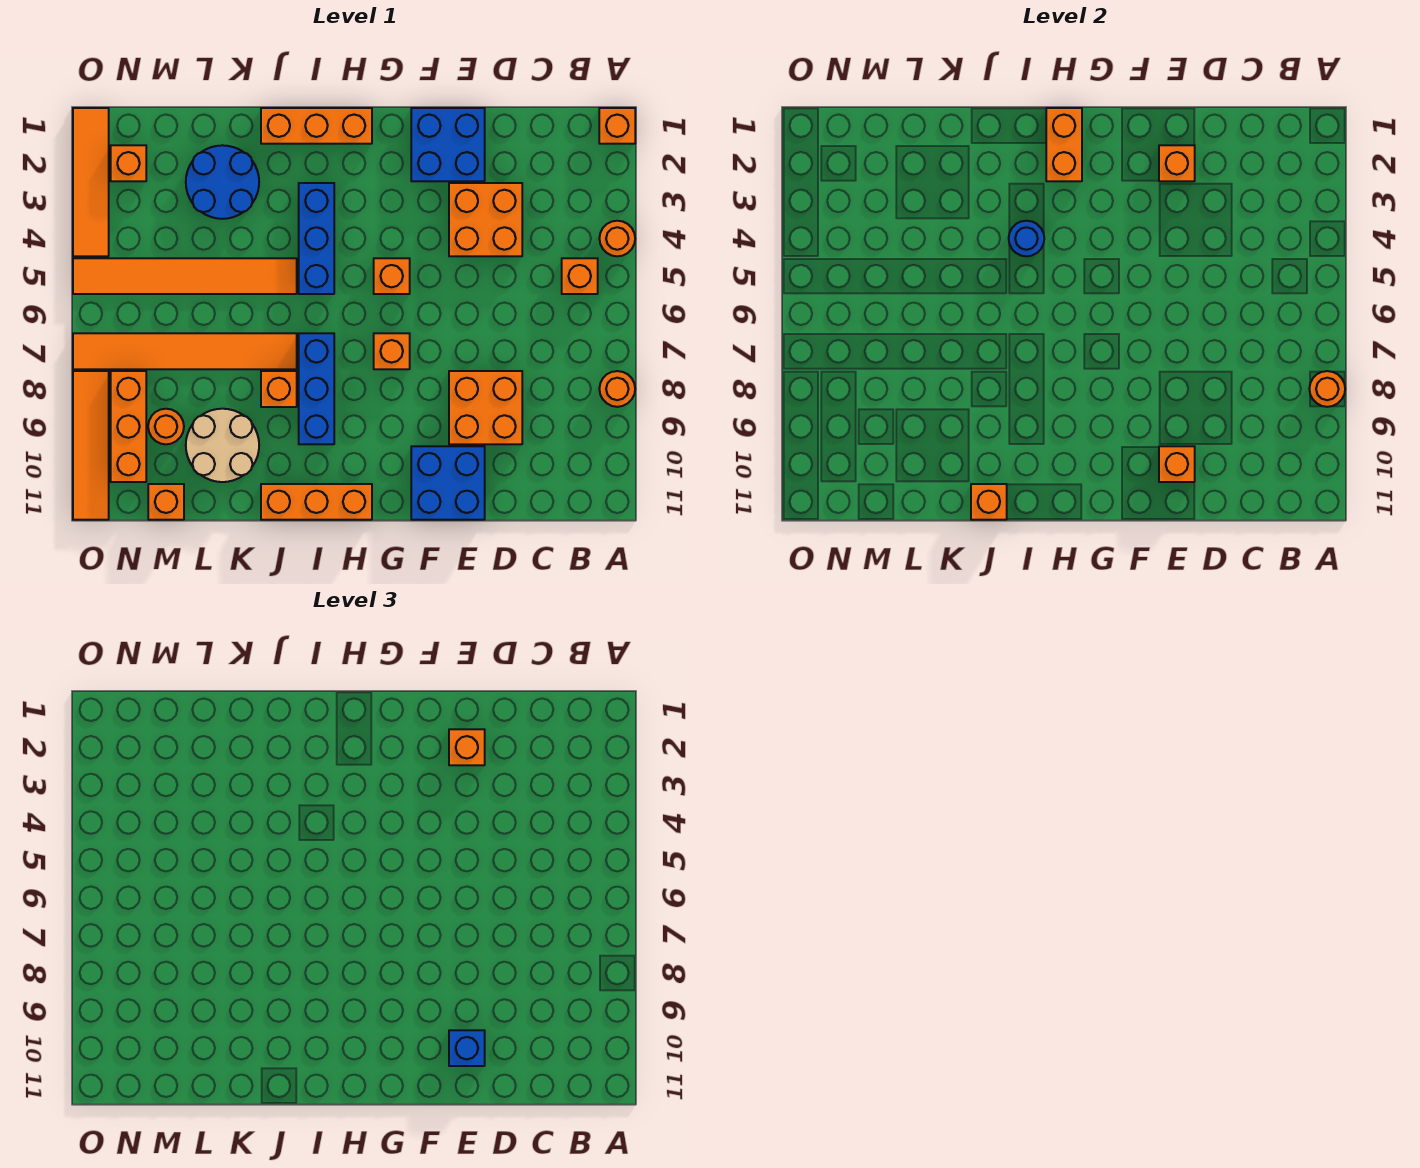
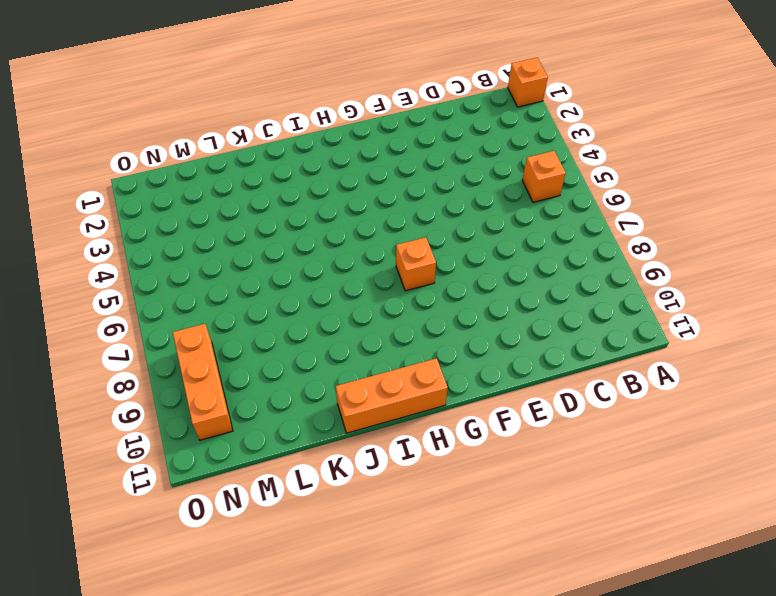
none -> orange round brick A4 level 1
none -> orange round brick A8 level 1
none -> orange brick D3:E4 level 1
none -> orange brick D8:E9 level 1

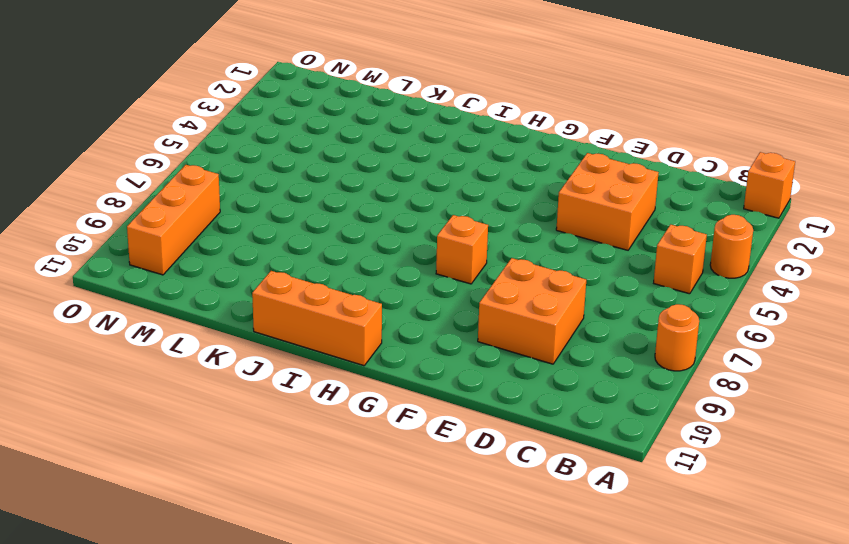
none -> blue brick E1:F2 level 1
none -> blue brick E10:F11 level 1
none -> orange brick G5 level 1
none -> orange brick H1:J1 level 1

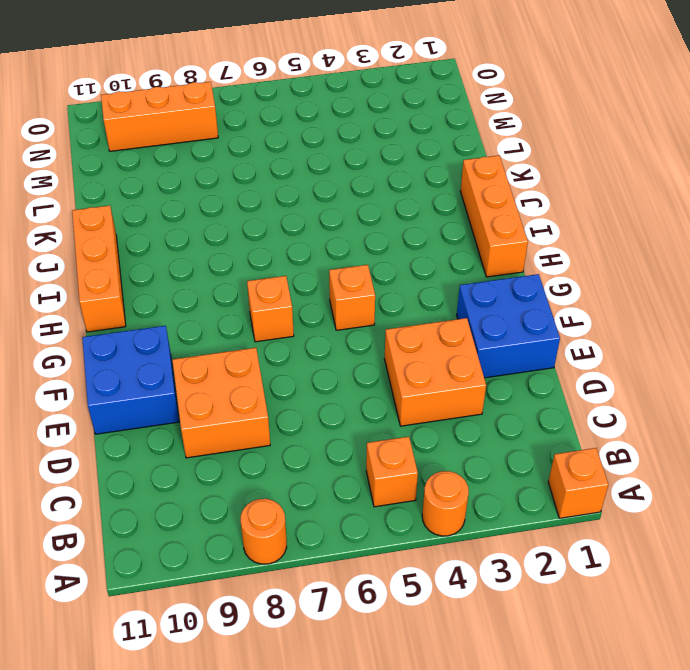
none -> blue brick I3:I5 level 1
none -> blue brick I7:I9 level 1
none -> orange tile J5:O5 level 1
none -> orange tile J7:O7 level 1

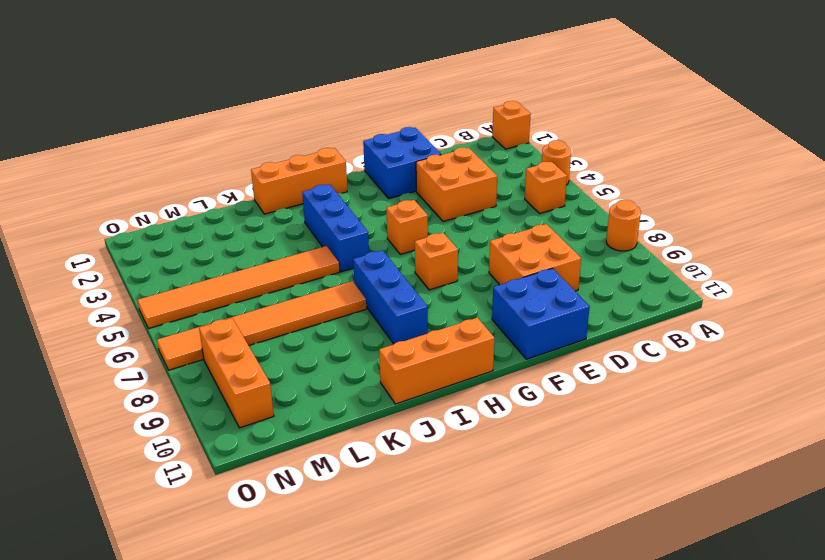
none -> orange brick J8 level 1
none -> blue round brick K2:L3 level 1
none -> tan round brick K9:L10 level 1
none -> orange round brick M9 level 1

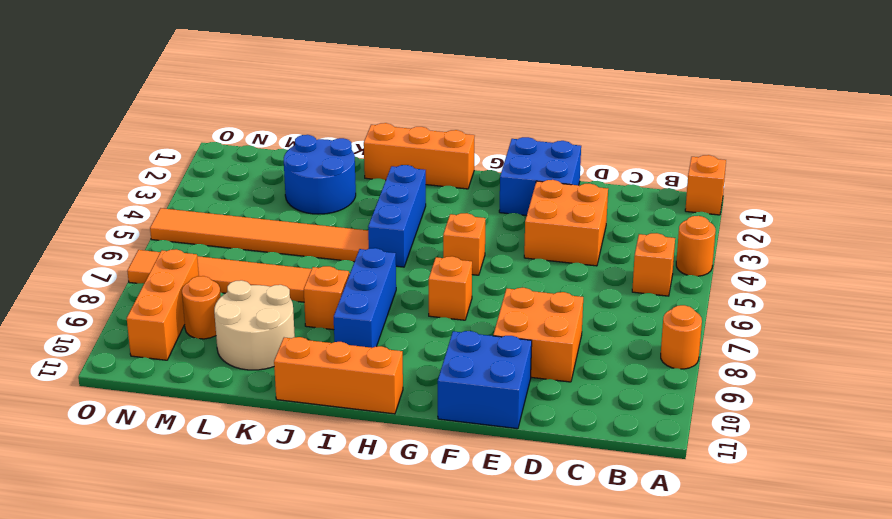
none -> orange brick M11 level 1
none -> orange brick N2 level 1
none -> orange tile O1:O4 level 1
none -> orange tile O8:O11 level 1

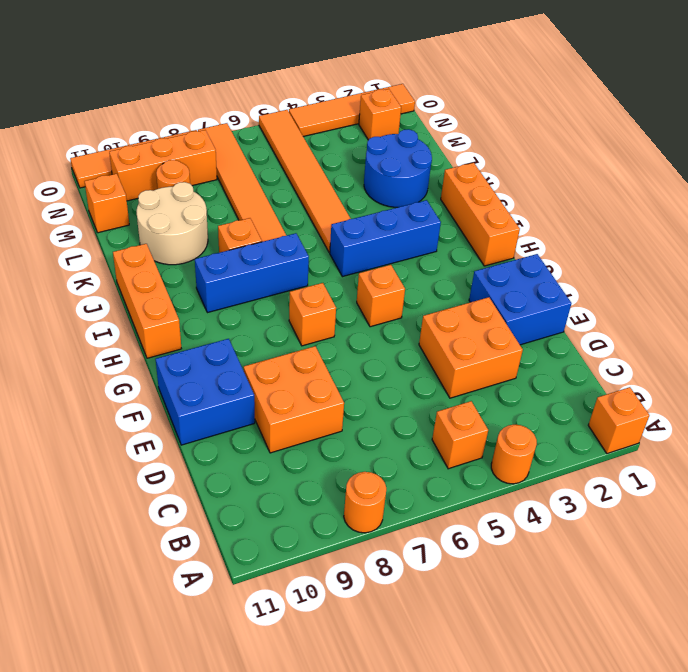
none -> orange round brick A8 level 2
none -> orange brick E2 level 2
none -> orange brick E10 level 2
none -> orange brick H1:H2 level 2

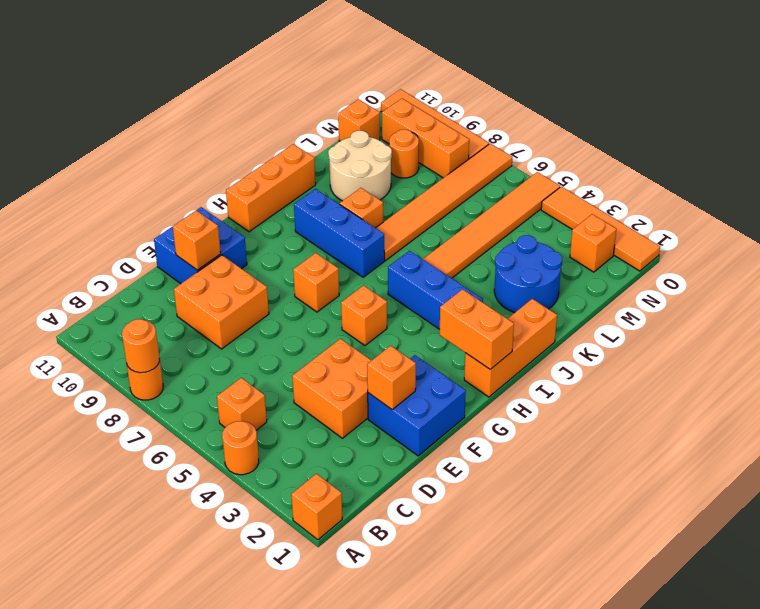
none -> blue round brick I4 level 2
none -> orange brick J11 level 2
none -> orange brick E2 level 3
none -> blue brick E10 level 3

